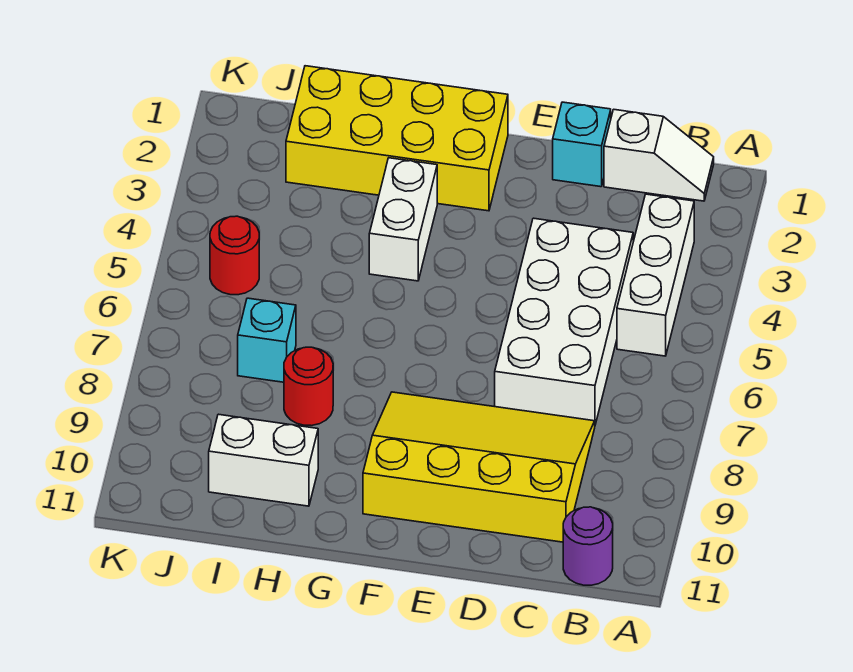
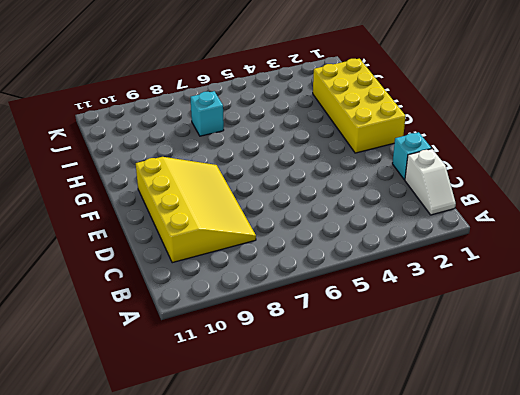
none -> white brick B3:B5 level 1
none -> purple round brick B11 level 1
none -> white brick C4:D7 level 1

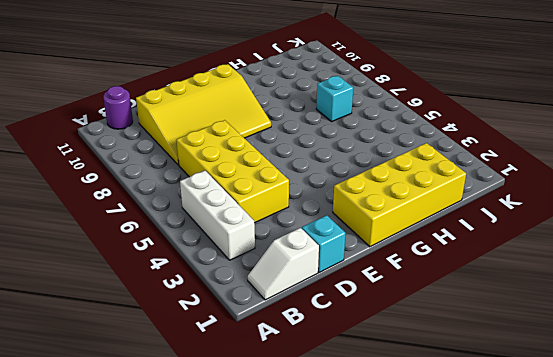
yellow brick C4:D7 level 1 -> white brick C4:D7 level 1
none -> white brick G3:G4 level 1
none -> red round brick H8 level 1
none -> white brick H10:I10 level 1

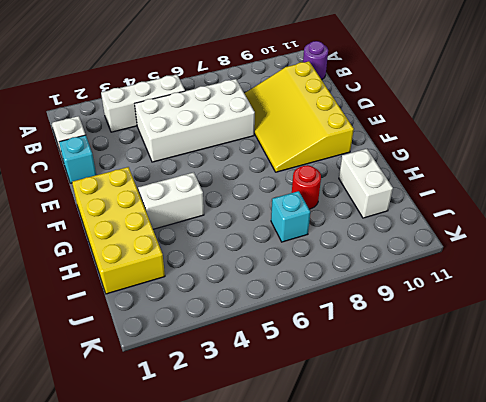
none -> red round brick J5 level 1

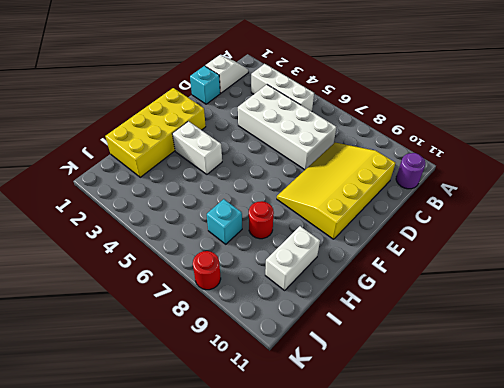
red round brick K8 level 1 -> red round brick J5 level 1

